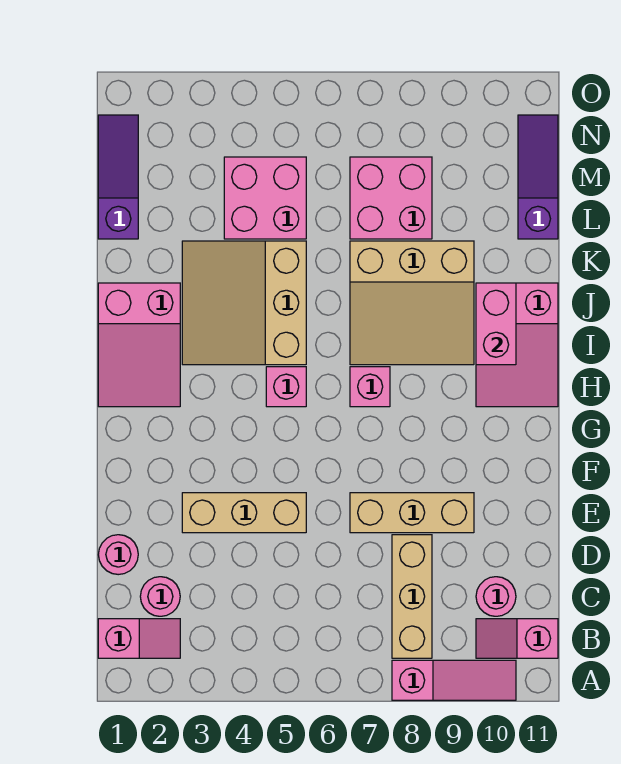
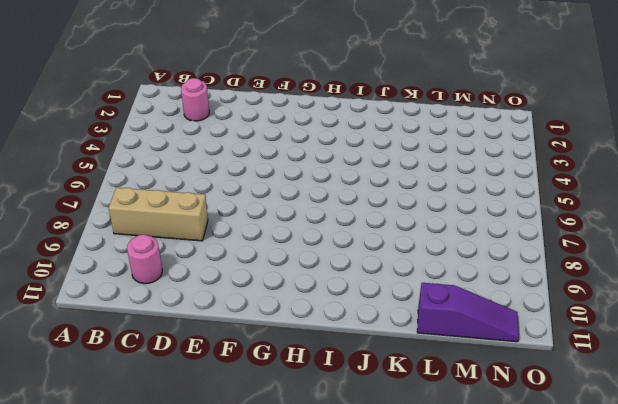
none -> pink slope A8:A10 level 1 top 8
none -> pink slope B1:B2 level 1 top 1
none -> pink slope B10:B11 level 1 top 11

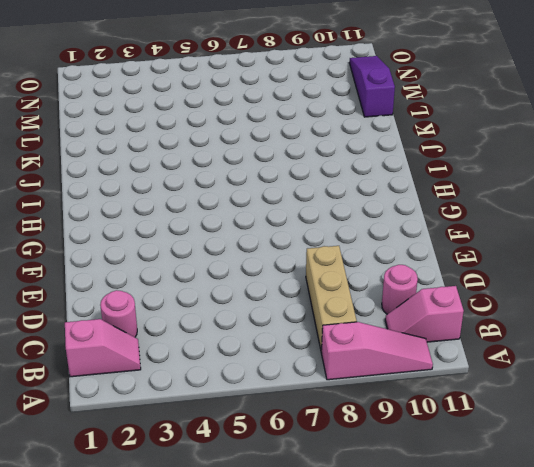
none -> pink round brick D1 level 1
none -> tan brick E3:E5 level 1
none -> tan brick E7:E9 level 1

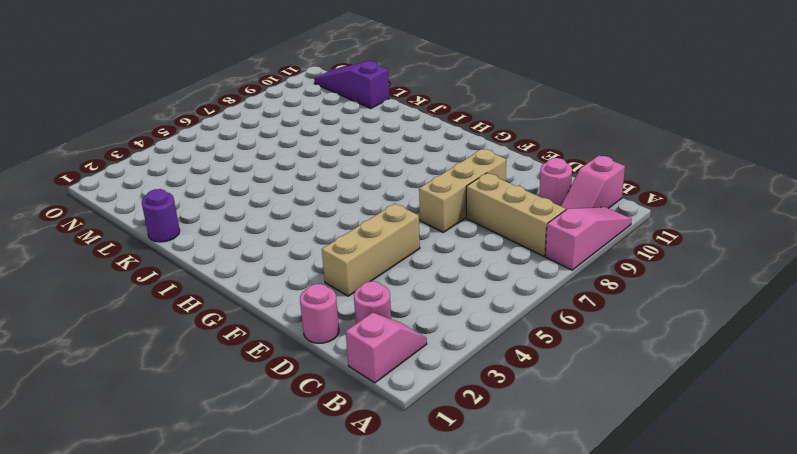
purple round brick K1 level 1 -> none
none -> pink slope H1:J2 level 1 top J
none -> pink brick H5 level 1
none -> pink brick H7 level 1

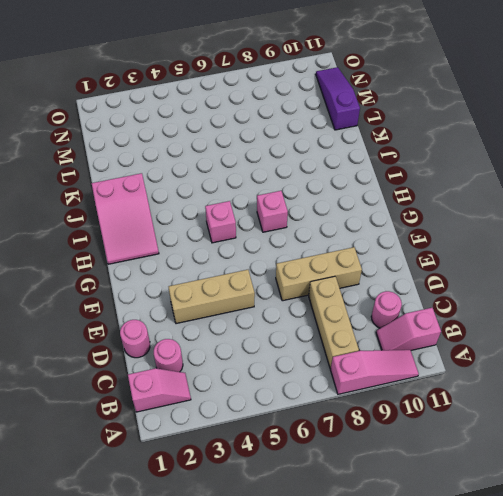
none -> pink slope H10:J11 level 1 top J
none -> tan slope I3:K5 level 1 top 5
none -> tan slope I7:K9 level 1 top K

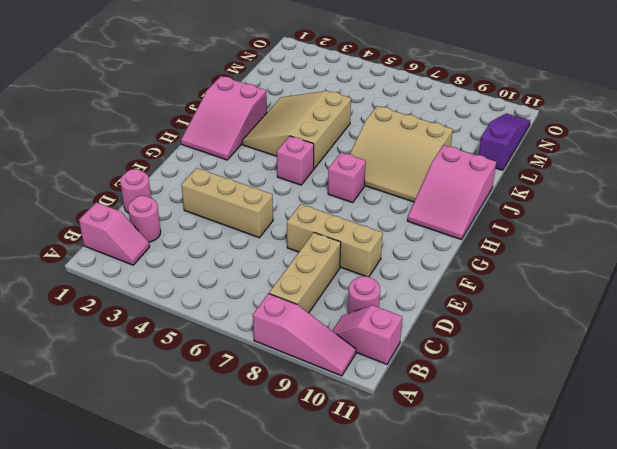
none -> purple slope L1:N1 level 1 top L
none -> pink brick L4:M5 level 1
none -> pink brick L7:M8 level 1

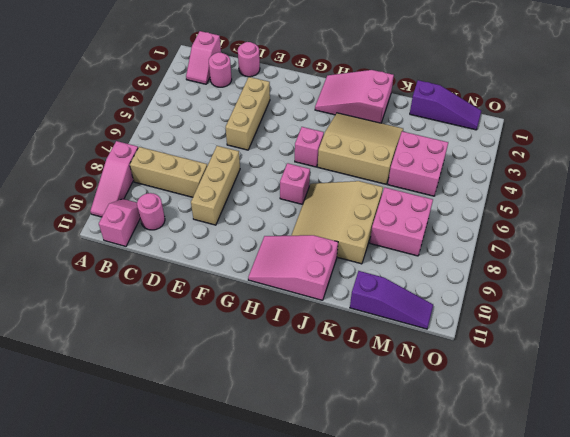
none -> pink brick I10:J10 level 2

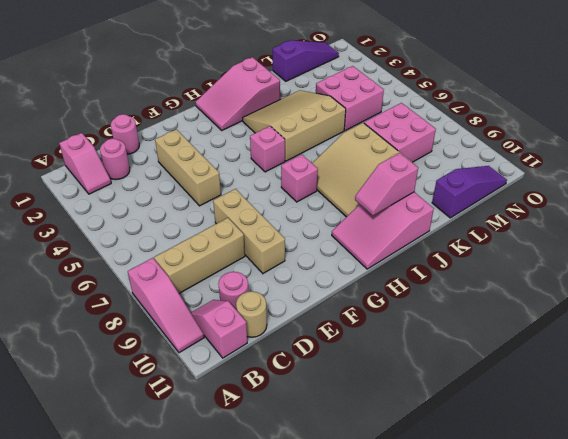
tan round brick C11 level 1 -> none
pink slope I10:J10 level 2 top J -> pink brick I10:J10 level 2

